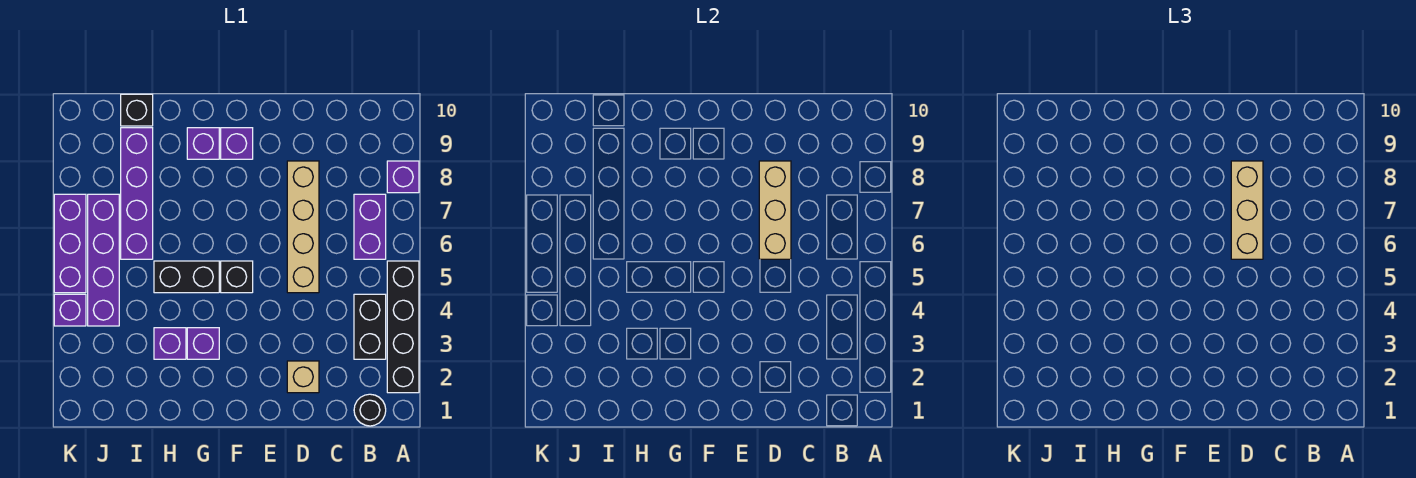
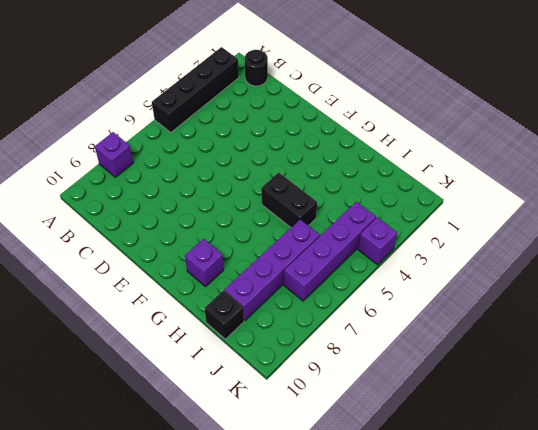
none -> black brick B3:B4 level 1
none -> purple brick B6:B7 level 1
none -> tan brick D2 level 1

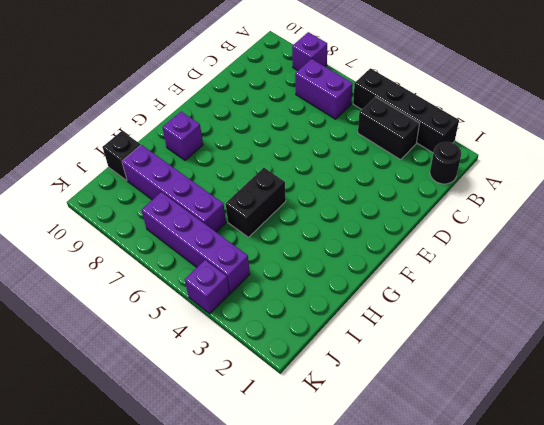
none -> tan brick D2 level 1
none -> tan brick D5:D8 level 1
none -> black brick F5 level 1

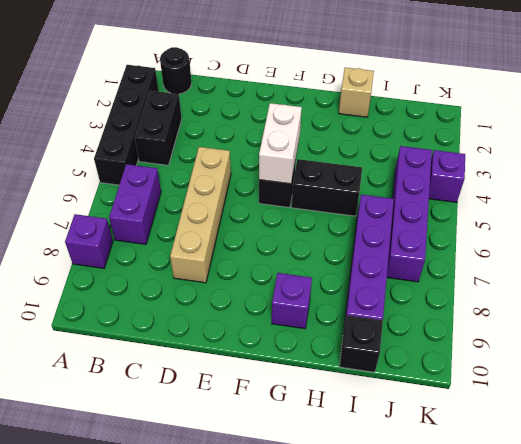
white brick F4:F5 level 2 -> none
tan brick H1 level 1 -> tan brick D2 level 1
none -> purple brick F9 level 1
none -> purple brick G3 level 1
none -> purple brick H3 level 1

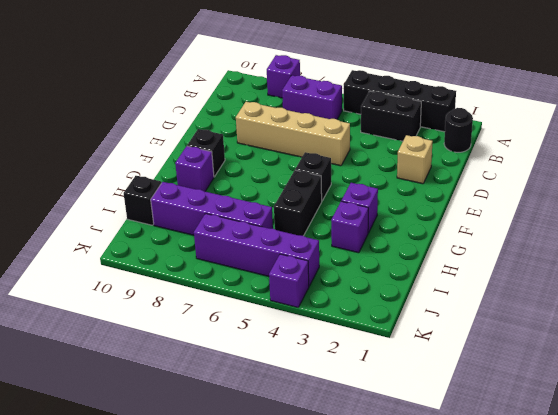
black brick F9 level 1 -> purple brick F9 level 1
none -> purple brick K5:K7 level 1
none -> tan brick D6:D8 level 2
none -> tan brick D6:D8 level 3

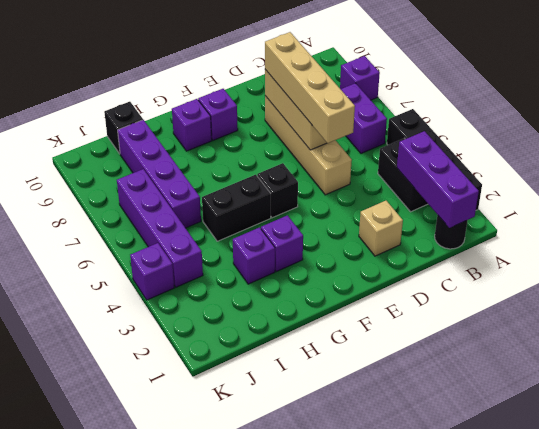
purple brick B1:B3 level 2 -> purple brick K5:K7 level 1
tan brick D5:D8 level 3 -> tan brick D6:D8 level 3

